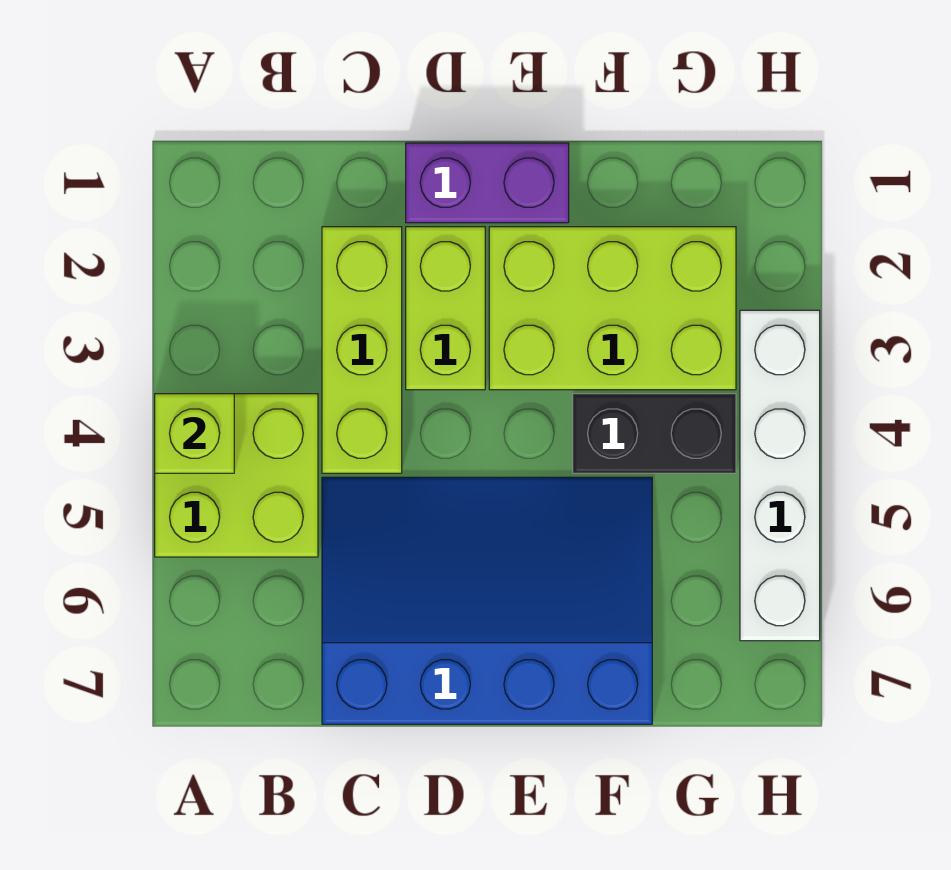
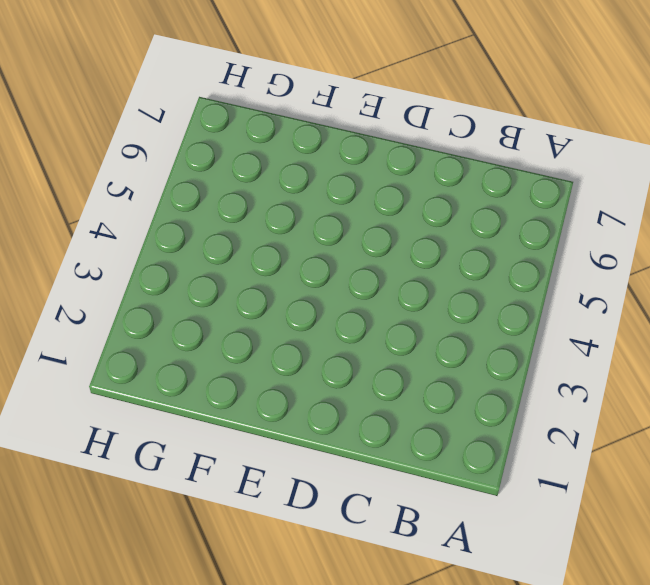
none -> lime brick A4:B5 level 1
none -> lime brick C2:C4 level 1

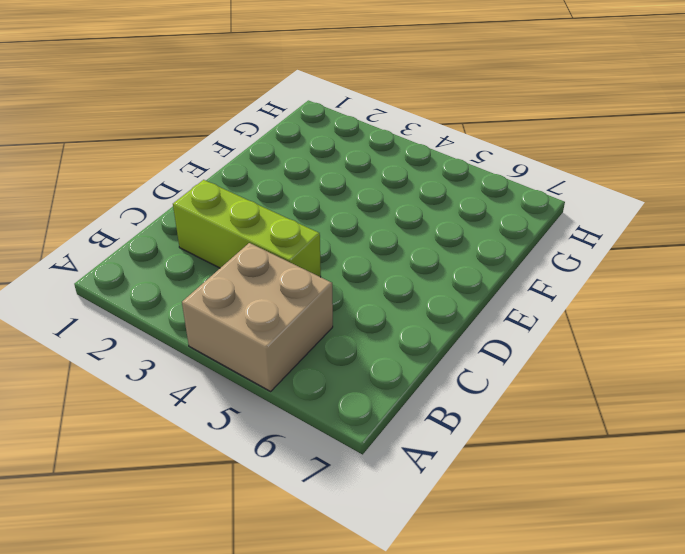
tan brick A4:B5 level 1 -> lime brick A4:B5 level 1
none -> blue slope C5:F7 level 1 top 7
none -> purple brick D1:E1 level 1

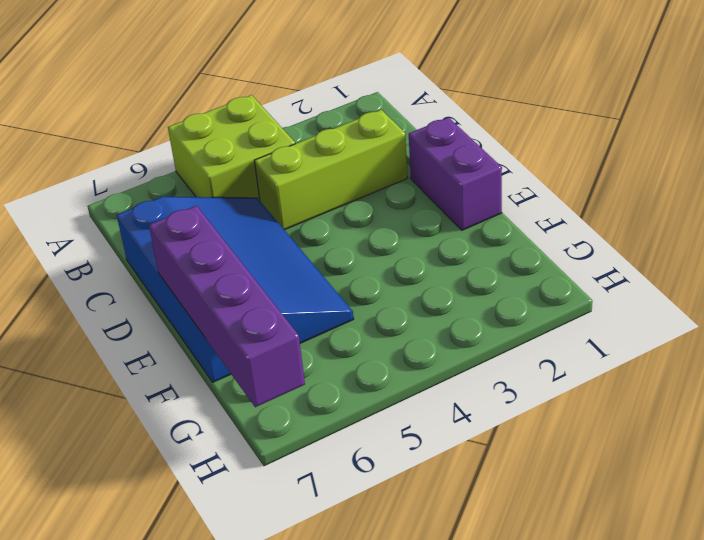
purple brick E7:H7 level 2 -> none
none -> lime brick D2:D3 level 1
none -> lime brick E2:G3 level 1

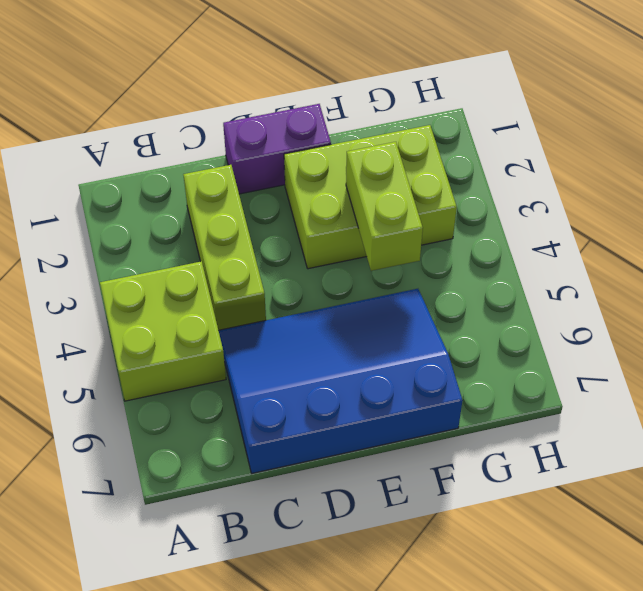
lime brick F3:F4 level 2 -> lime brick D2:D3 level 1
none -> black brick F4:G4 level 1
none -> white brick H3:H6 level 1

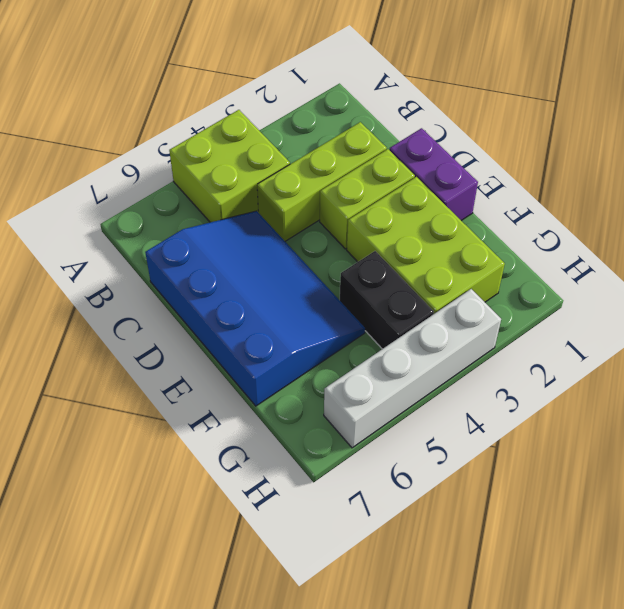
none -> lime brick A4 level 2

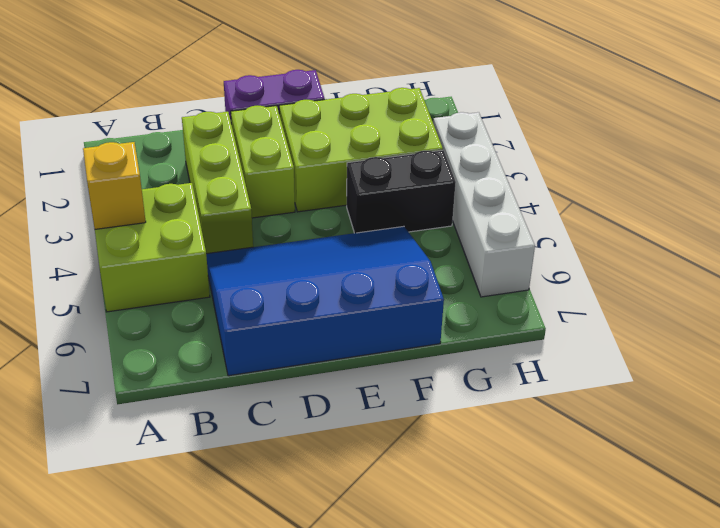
yellow brick A4 level 2 -> lime brick A4 level 2

